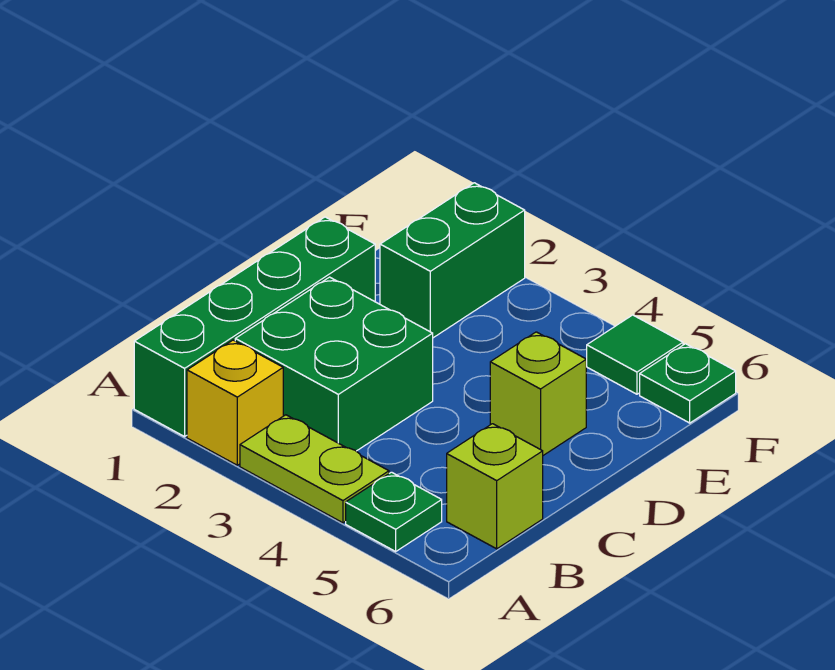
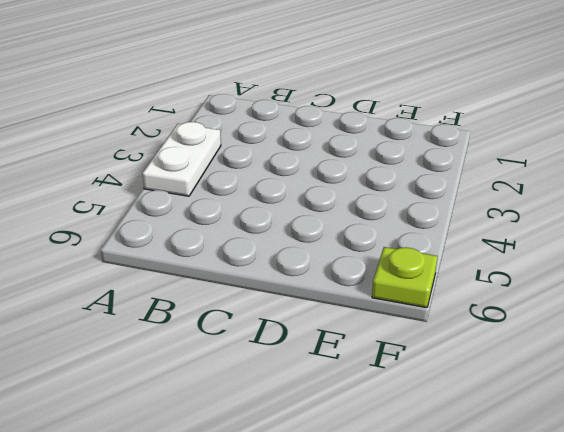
white plate A3:A4 level 1 -> lime plate A3:A4 level 1
lime plate F6 level 1 -> green plate F6 level 1
none -> green brick A1:D1 level 1
none -> yellow brick A2 level 1

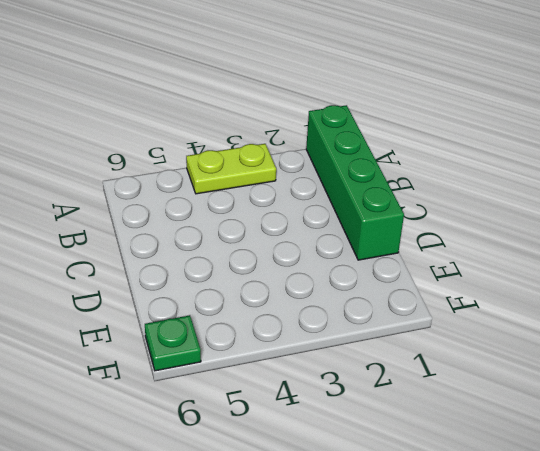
none -> yellow brick A2 level 1
none -> green plate A5 level 1

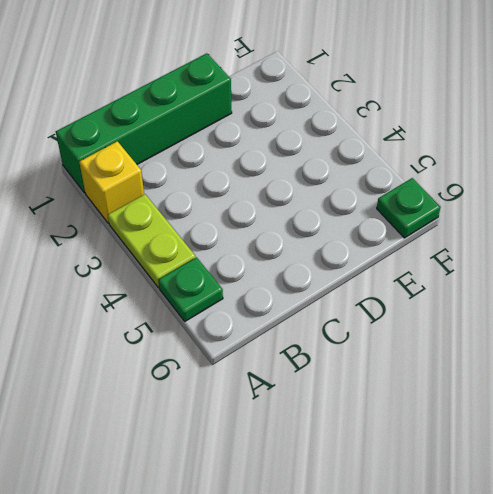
none -> green brick B2:C3 level 1
none -> lime brick B6 level 1

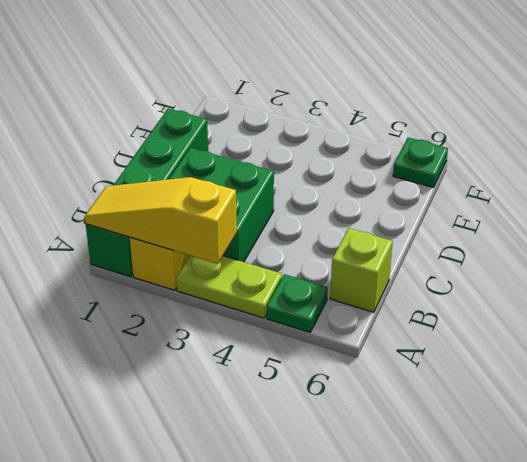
yellow slope A1:A3 level 2 top 3 -> none
none -> lime brick D5 level 1
none -> green brick E2:F2 level 1

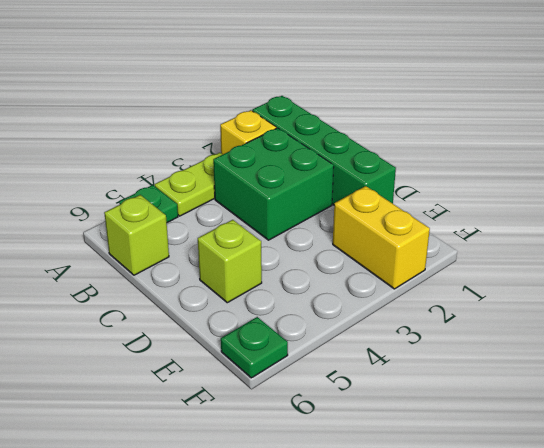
yellow brick E2:F2 level 1 -> green brick E2:F2 level 1
none -> green tile F5 level 1

